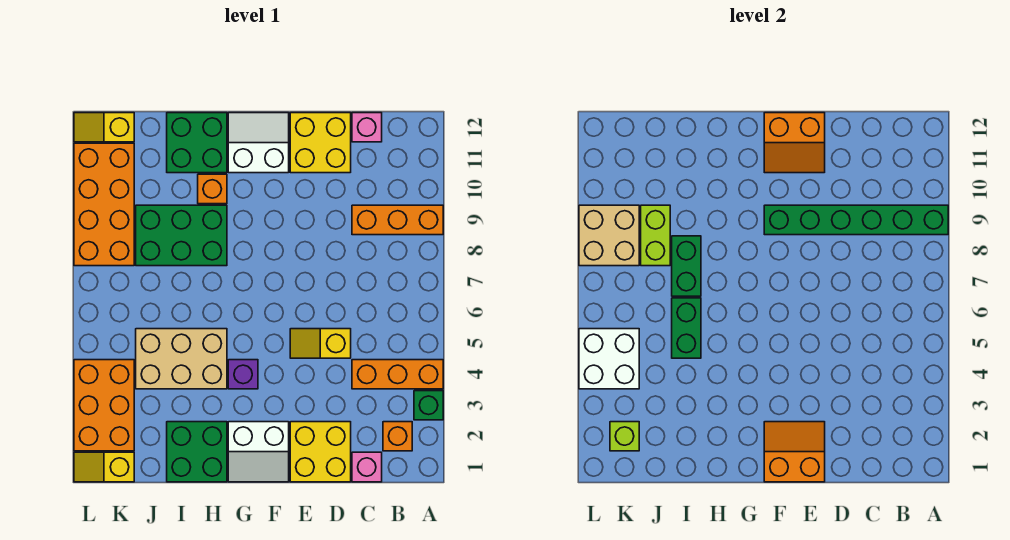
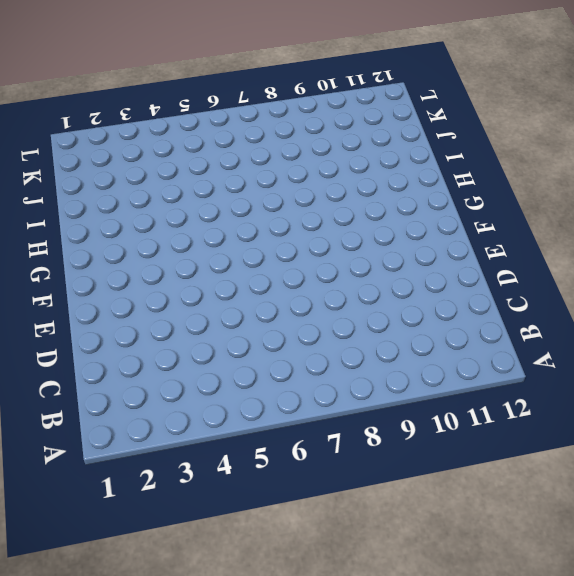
none -> green brick A3 level 1
none -> orange brick A4:C4 level 1
none -> orange brick A9:C9 level 1
none -> orange brick B2 level 1

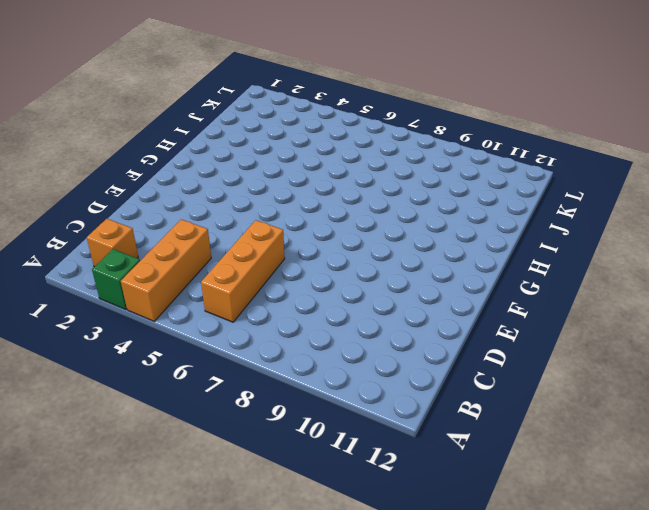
orange brick B6:D6 level 1 -> orange brick A9:C9 level 1
none -> pink brick C1 level 1
none -> pink brick C12 level 1
none -> yellow brick D1:E2 level 1
none -> yellow slope D5:E5 level 1 top D

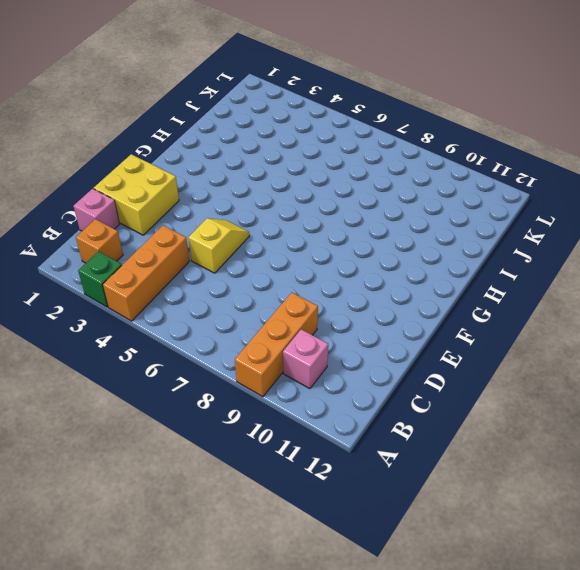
pink brick B10 level 1 -> pink brick C12 level 1
none -> yellow brick D11:E12 level 1
none -> white slope F1:G2 level 1 top 2
none -> white slope F11:G12 level 1 top 11
none -> purple brick G4 level 1

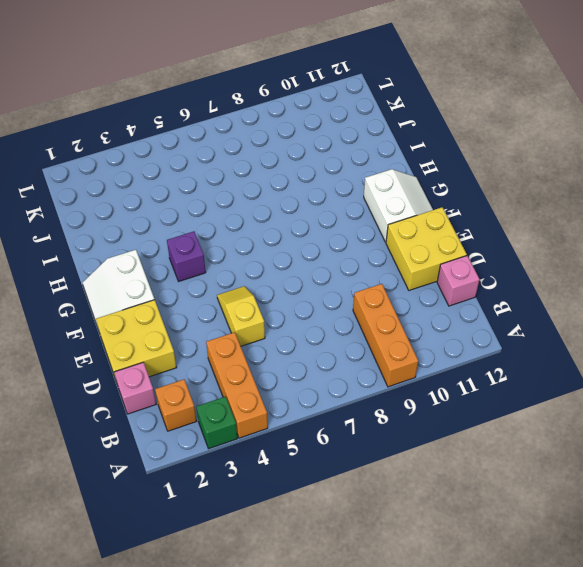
none -> green brick H1:I2 level 1
none -> tan brick H4:J5 level 1
none -> green brick H8:J9 level 1
none -> orange brick H10 level 1

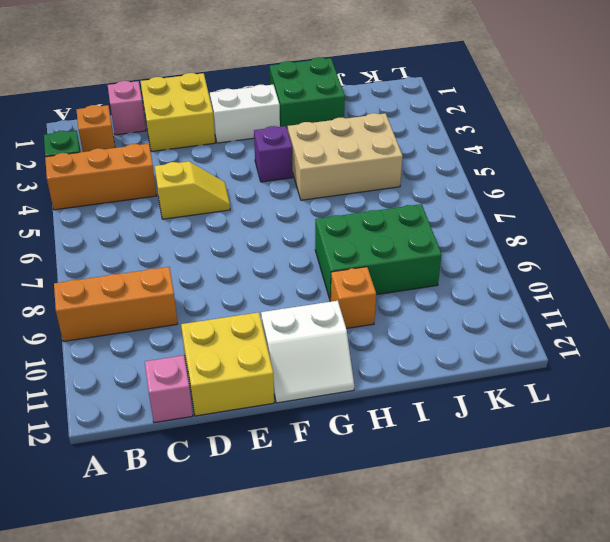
none -> green brick H11:I12 level 1
none -> yellow slope K1:L1 level 1 top K
none -> orange brick K2:L4 level 1
none -> orange brick K8:L11 level 1

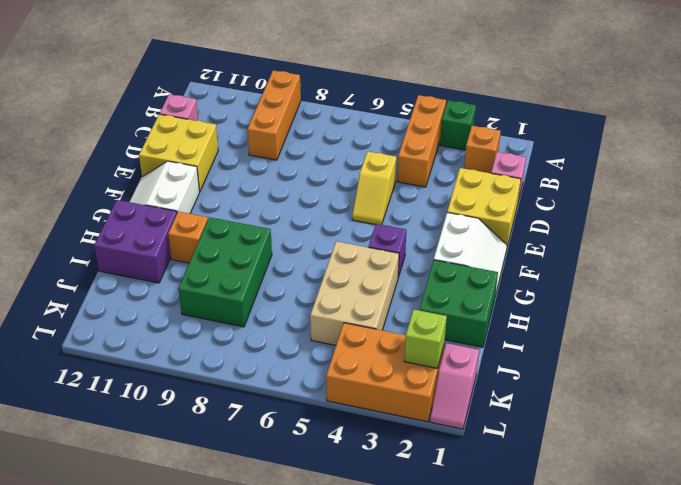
purple brick H11:I12 level 1 -> green brick H11:I12 level 1
pink slope K1:L1 level 1 top K -> yellow slope K1:L1 level 1 top K
none -> orange brick K8:L11 level 1
none -> yellow slope K12:L12 level 1 top K
none -> green brick A9:F9 level 2
none -> orange slope E1:F2 level 2 top 1

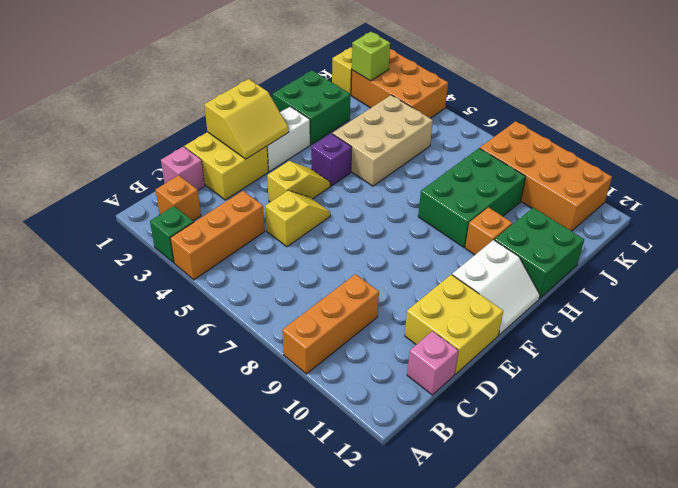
yellow slope E1:F2 level 2 top 1 -> orange slope E1:F2 level 2 top 1
yellow slope E4:F4 level 1 top E -> yellow slope K12:L12 level 1 top K
none -> green brick A9:F9 level 2
none -> orange slope E11:F12 level 2 top 12
none -> green brick I5:I6 level 2
none -> green brick I7:I8 level 2

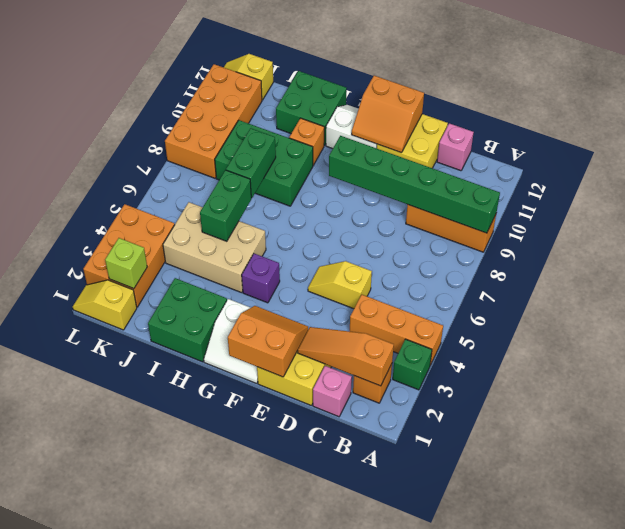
orange slope B2:D2 level 2 top B -> none
none -> lime brick J8:J9 level 2
none -> white brick K4:L5 level 2
none -> tan brick K8:L9 level 2

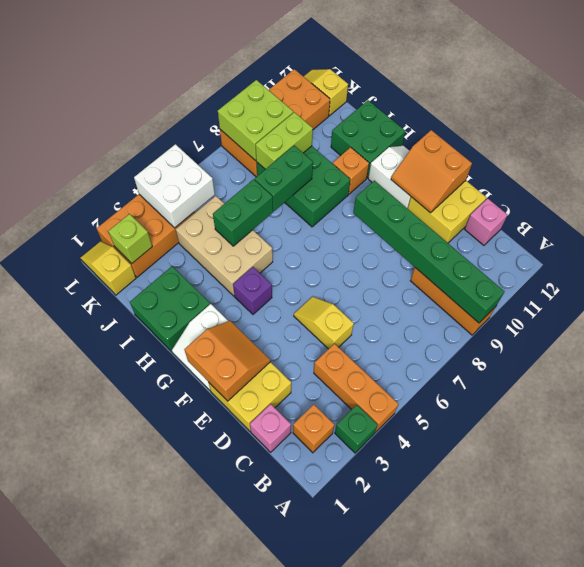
lime brick K8:L9 level 2 -> tan brick K8:L9 level 2

